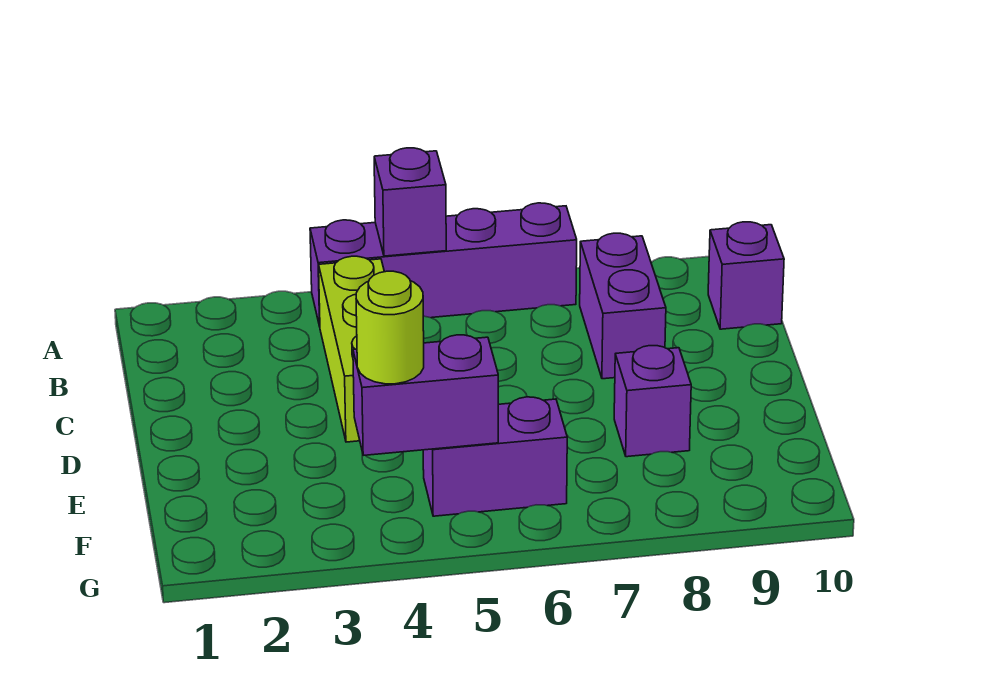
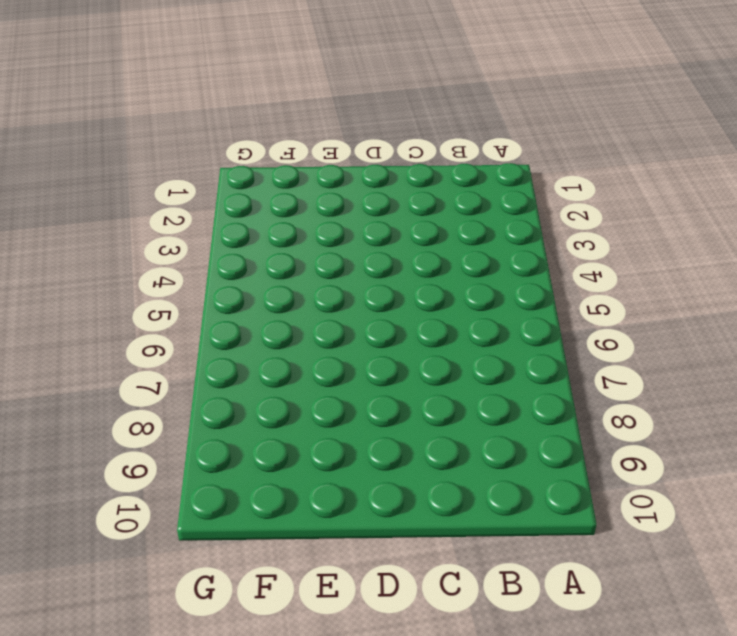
none -> purple brick A4:A7 level 1
none -> lime brick B4:D4 level 1

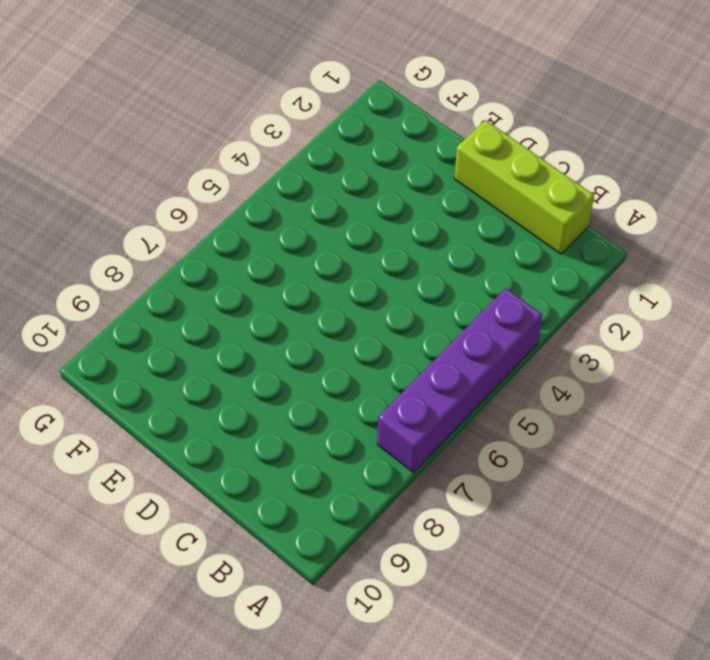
lime brick B1:D1 level 1 -> lime brick B4:D4 level 1
none -> purple brick B8:C8 level 1
none -> purple brick B10 level 1

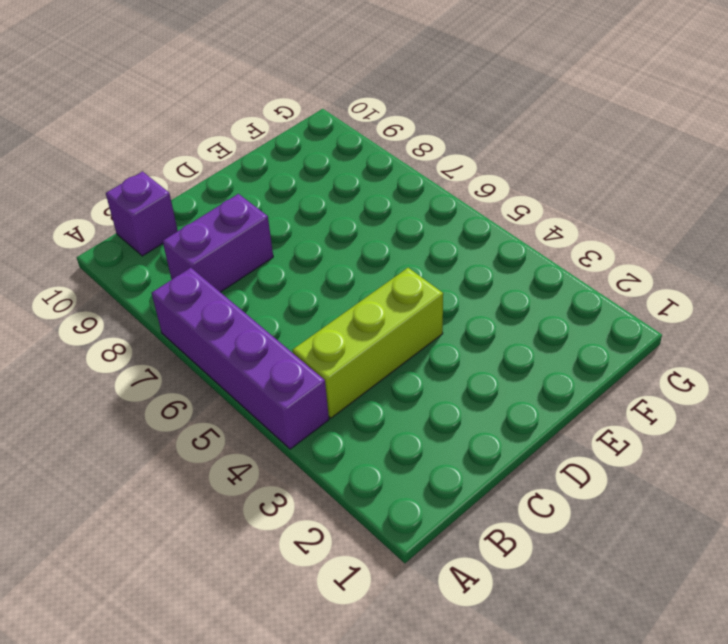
none -> purple brick E8 level 1
none -> purple brick F5:F6 level 1

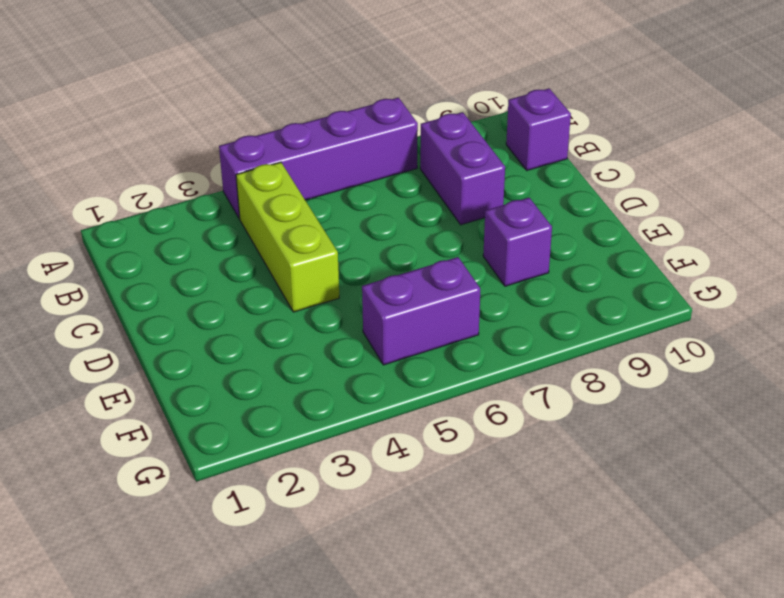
none -> purple brick A5 level 2
none -> purple brick F4:F5 level 2

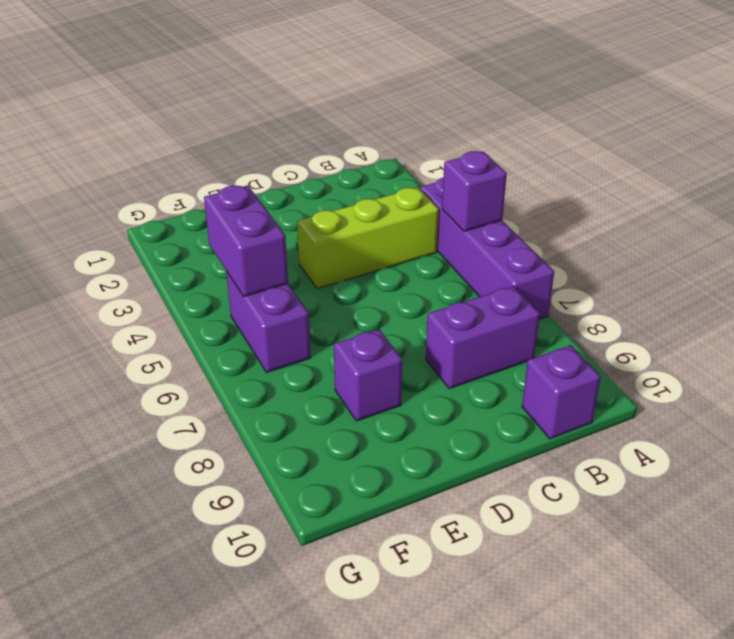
none -> lime round brick F4 level 3

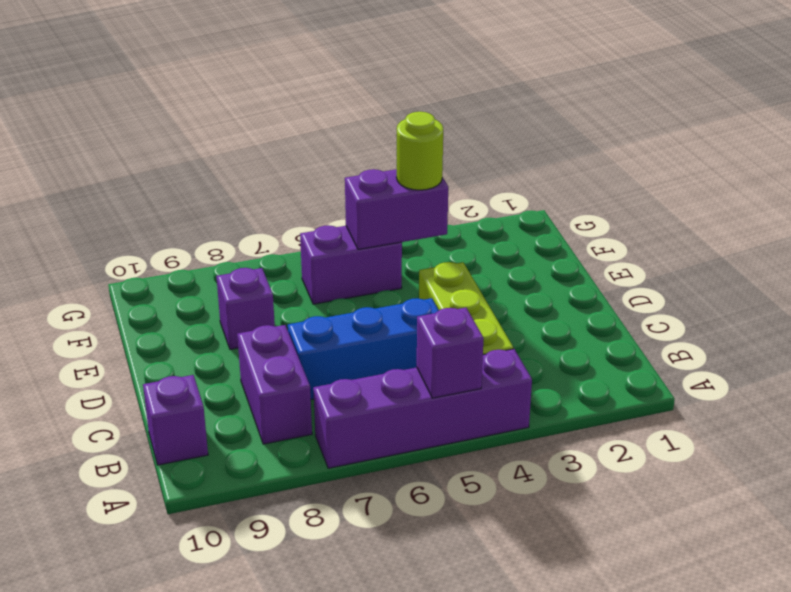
blue brick C5:C7 level 1 -> none

